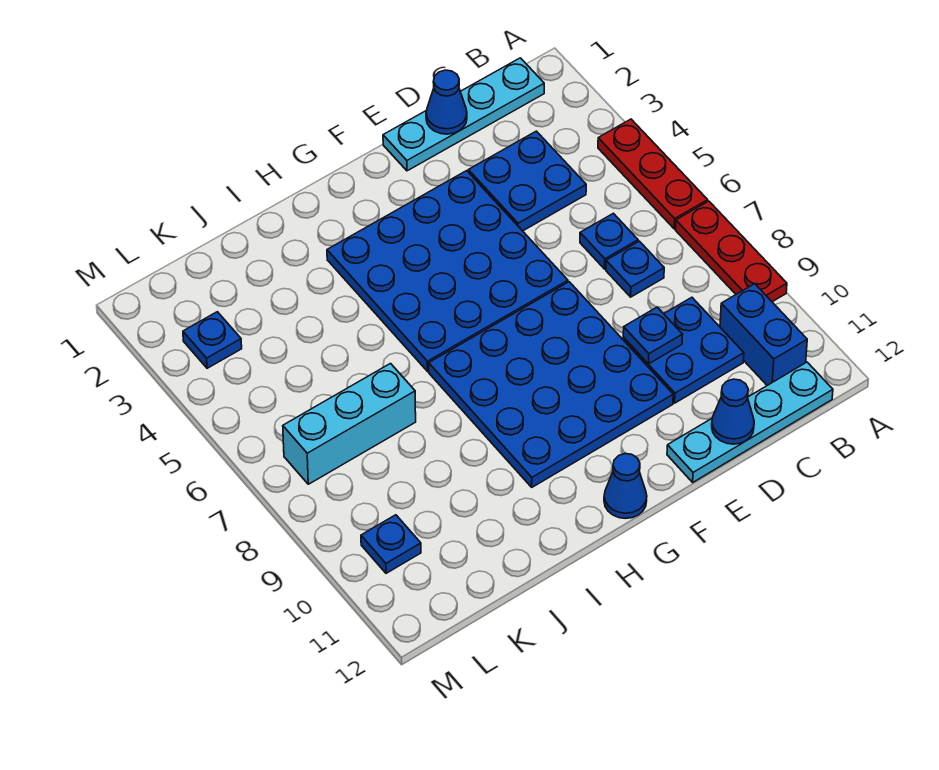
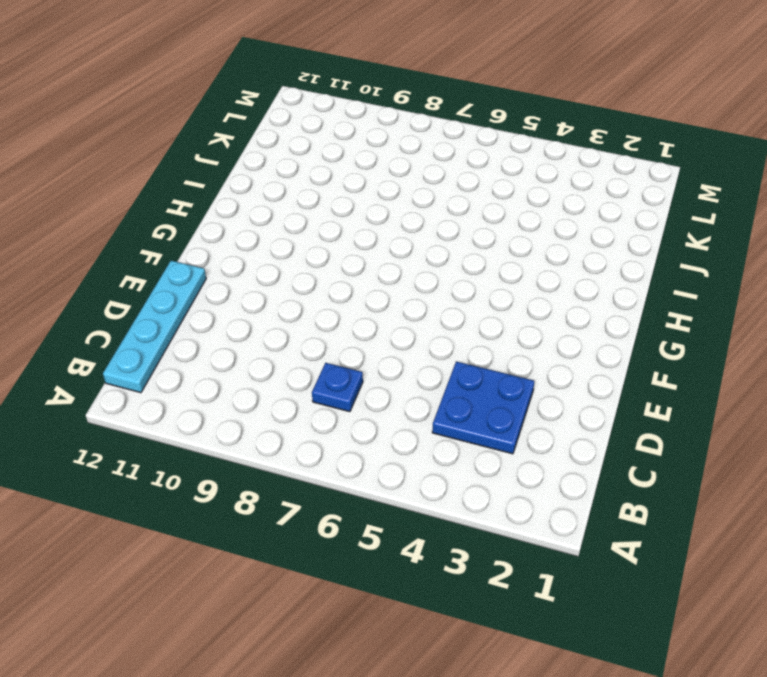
none -> red plate A4:A6 level 1
none -> red plate A7:A9 level 1
none -> cyan plate B1:E1 level 1

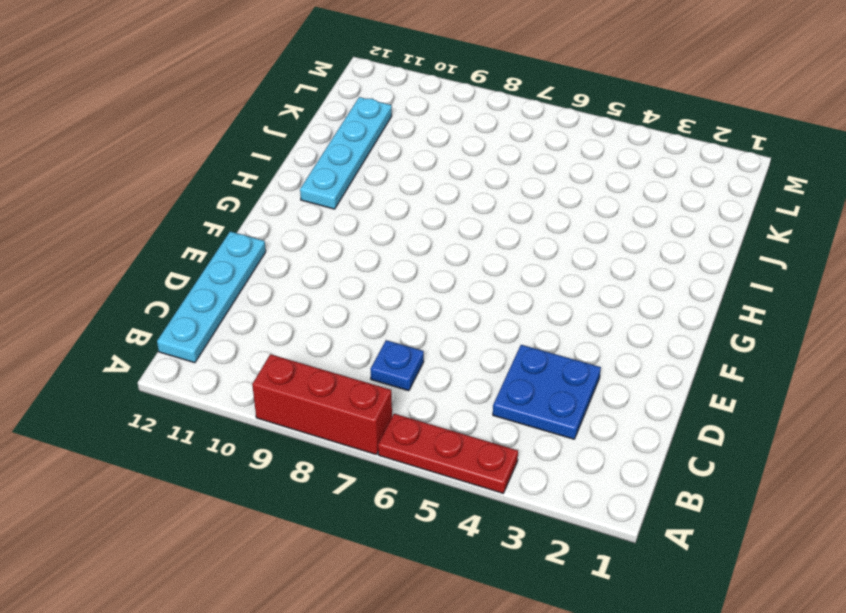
red brick A7:A9 level 1 -> red plate A7:A9 level 1
cyan plate H11:K11 level 1 -> cyan plate B1:E1 level 1
none -> blue brick B10:B11 level 1
none -> blue plate C6 level 1
none -> blue plate C9:D10 level 1

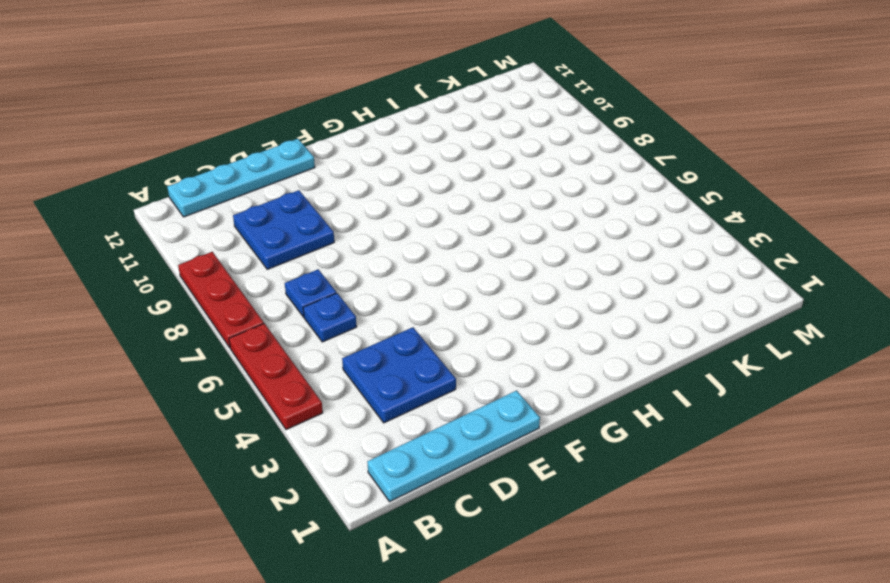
none -> blue brick B10:B11 level 1
none -> blue plate E3:H6 level 1
none -> blue plate E7:H10 level 1

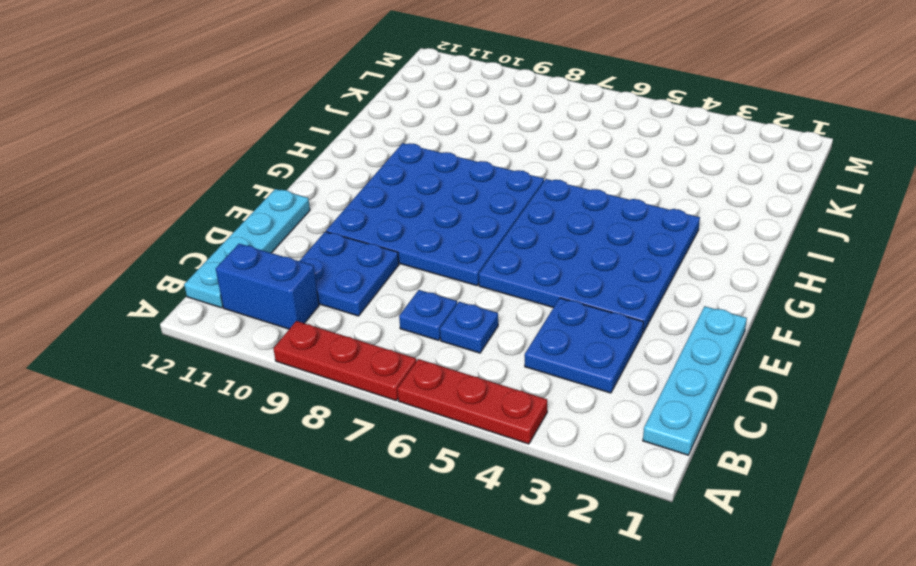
none -> blue cone G12 level 1
none -> cyan brick J7:L7 level 1
none -> blue plate L3 level 1

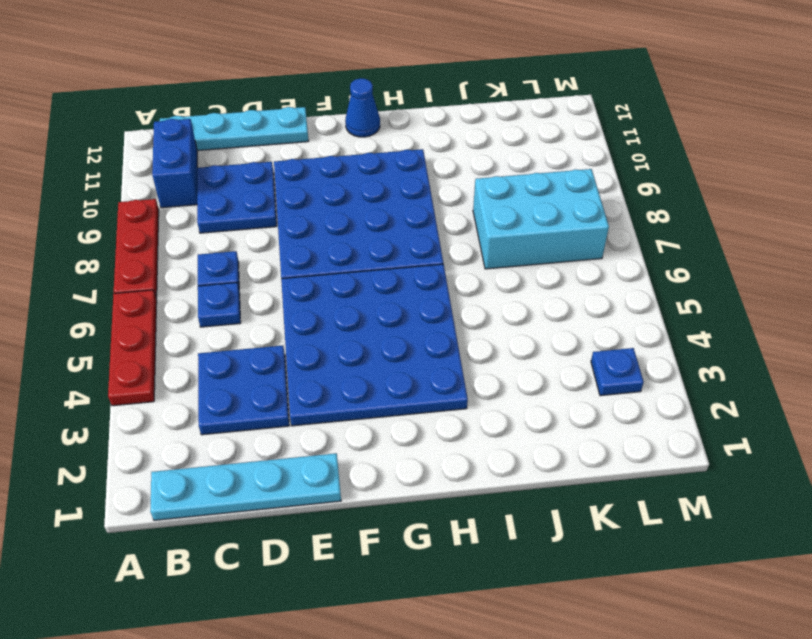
cyan brick J7:L8 level 1 -> cyan brick J7:L7 level 1
none -> blue plate L10 level 1
none -> blue cone D1 level 2
none -> blue plate D9 level 2

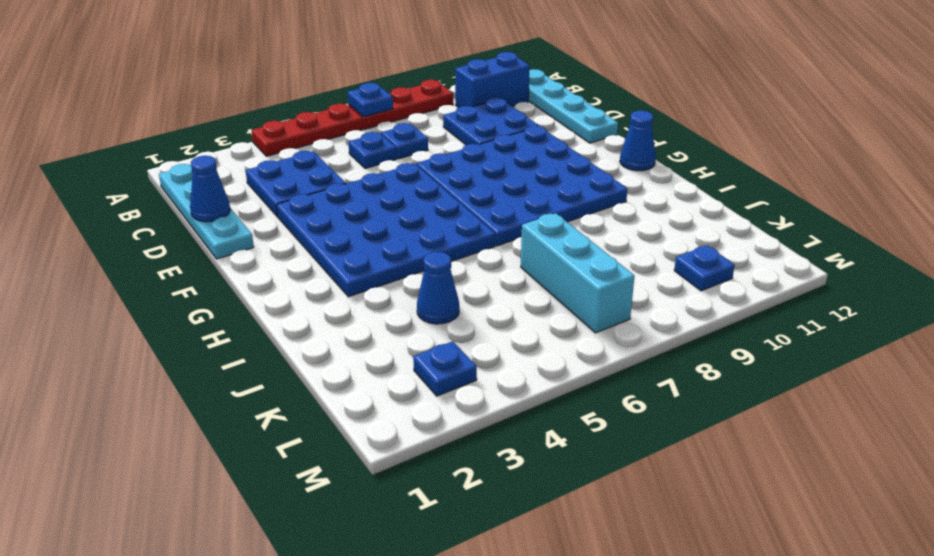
blue plate A7 level 2 -> blue plate D9 level 2
blue cone J4 level 1 -> blue cone D12 level 2

